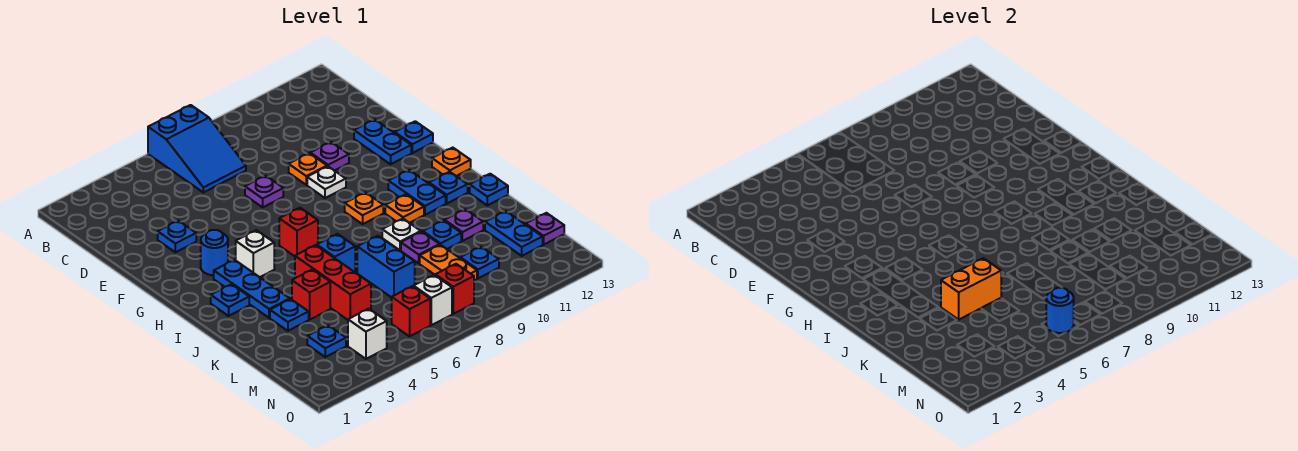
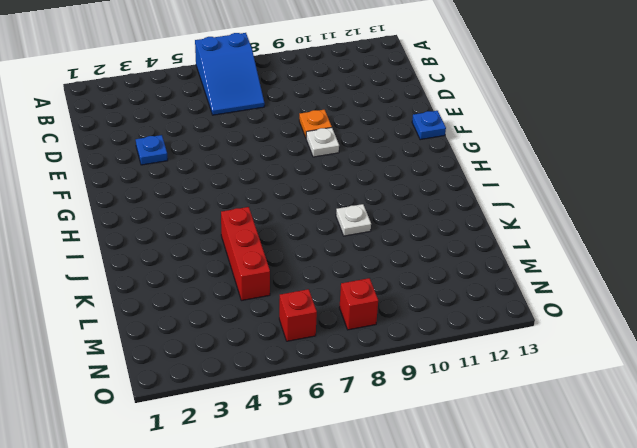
none -> purple plate E7 level 1
none -> purple plate E10 level 1
none -> blue plate E12:F12 level 1
none -> blue round brick G3 level 1

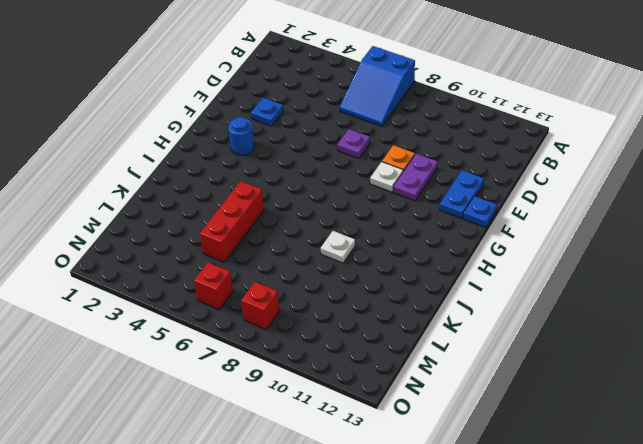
purple plate E10:F10 level 1 -> purple plate E10 level 1
none -> blue plate H3:J3 level 1
none -> white brick H4 level 1
none -> red brick H6 level 1
none -> orange plate H9 level 1

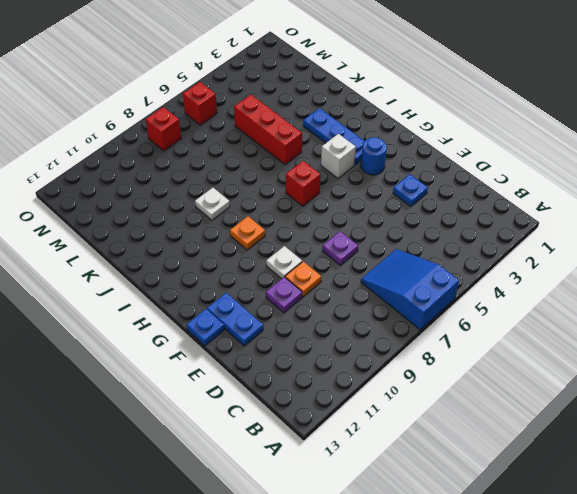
none -> blue plate H11:I11 level 1
none -> orange plate H13 level 1
none -> blue plate I2 level 1
none -> orange plate I10 level 1

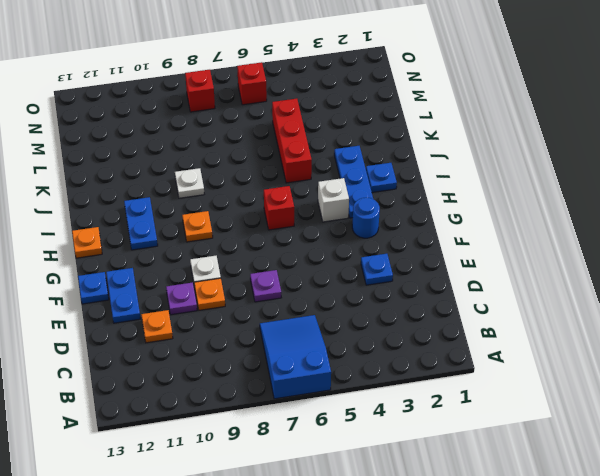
orange plate D11 level 1 -> orange plate I10 level 1
none -> blue plate I12 level 1
none -> blue brick J6 level 1
none -> blue plate J13 level 1
none -> blue plate K3 level 1

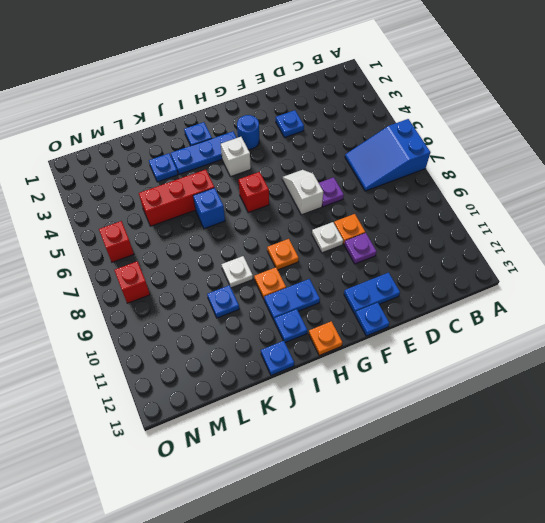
white slope F6:F7 level 1 top 7 -> none
none -> red brick K4 level 1
none -> blue brick K7:L7 level 1
none -> purple plate K9 level 1
none -> purple plate K11 level 1

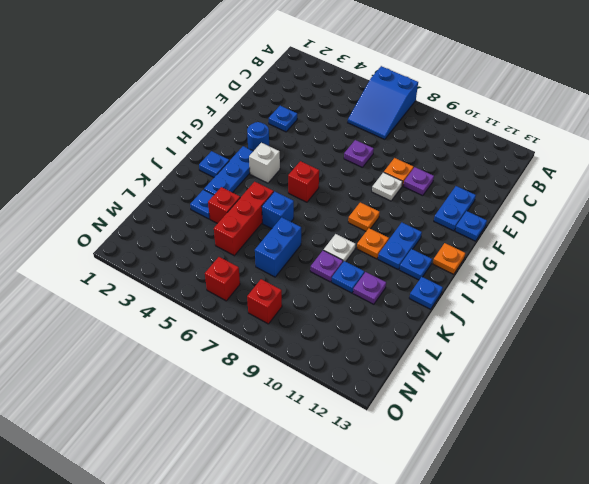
none -> orange plate L9:M9 level 1
none -> blue plate L12:M12 level 1
none -> blue plate M3 level 1
none -> blue plate M10 level 1

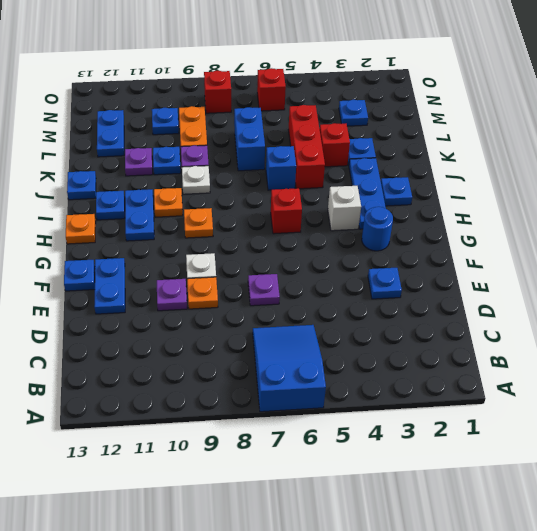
none -> purple plate M13 level 1
none -> white brick N4 level 1
none -> white brick N7 level 1
none -> orange brick K4:K5 level 2

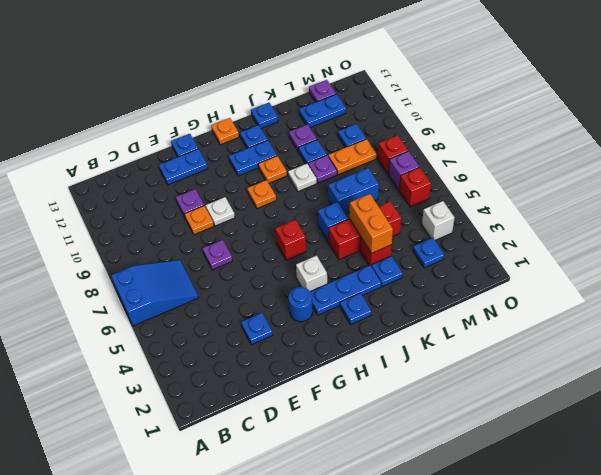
purple brick N7 level 1 -> white brick N7 level 1
none -> blue round brick N6 level 2

